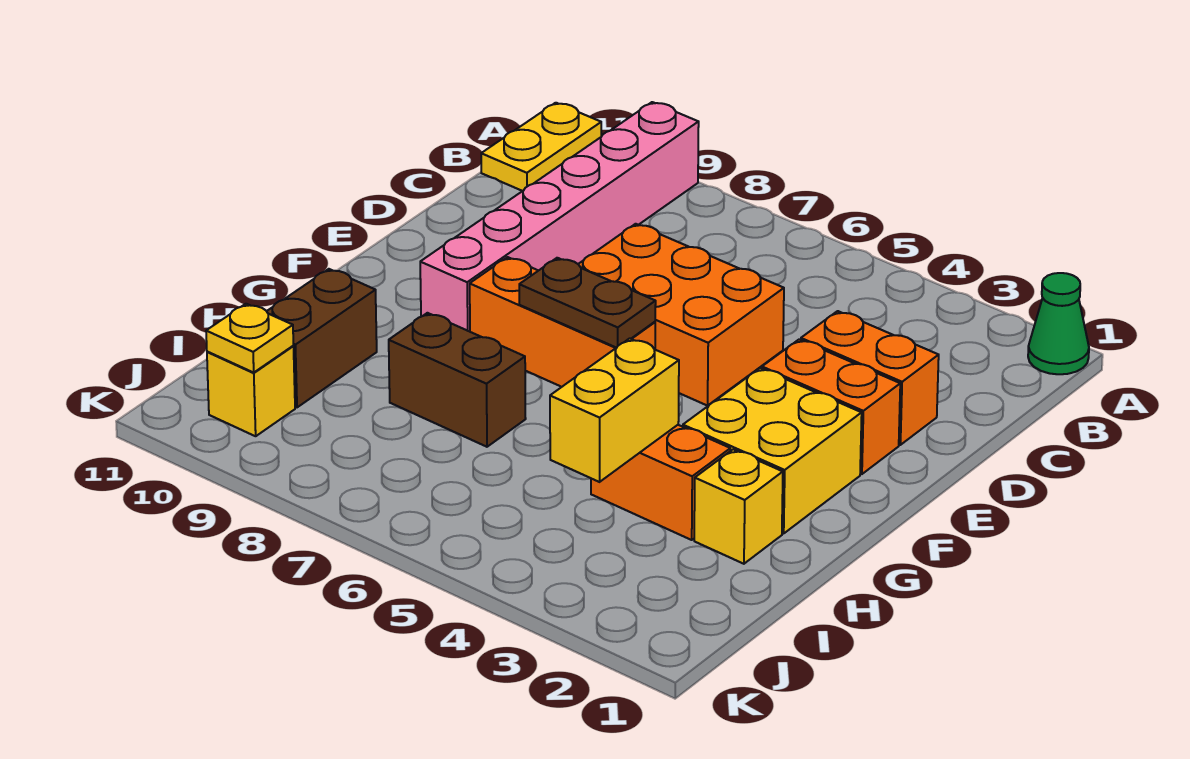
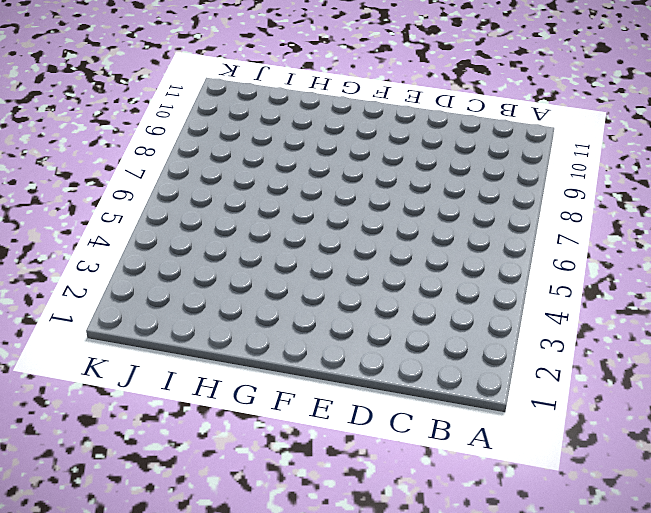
none -> green cone A1 level 1
none -> pink brick A9:F9 level 1
none -> yellow plate A11:B11 level 1

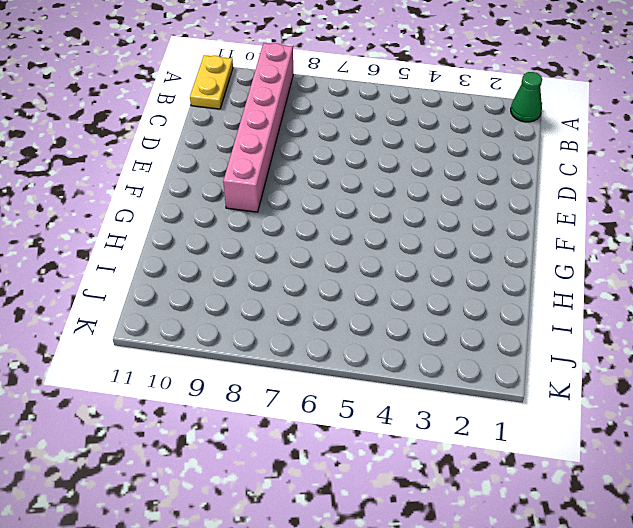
none -> orange brick D2:D3 level 1
none -> orange brick D5:E7 level 1
none -> orange brick E2:E3 level 1

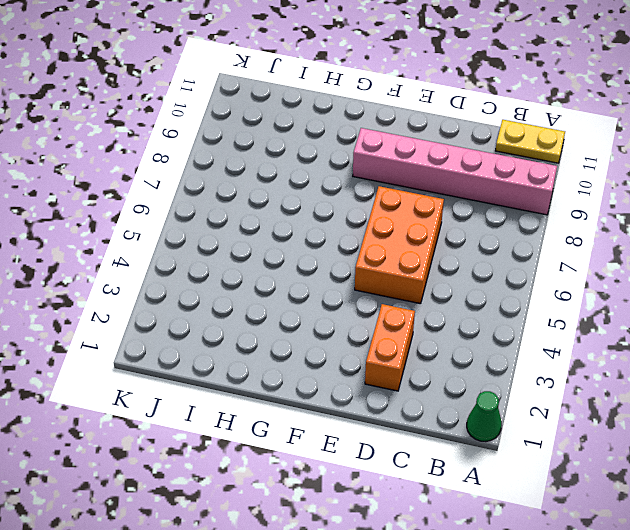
none -> orange brick E2:E3 level 1
none -> yellow brick F2:G3 level 1
none -> orange brick F6:F8 level 1

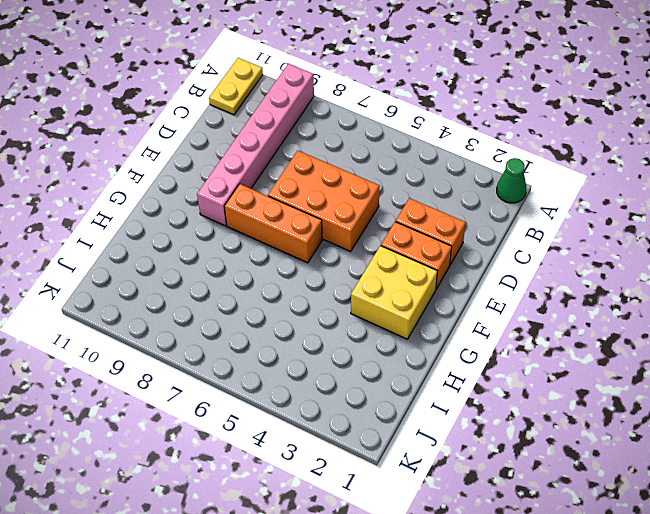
none -> yellow brick H2 level 1
none -> orange brick H3:H4 level 1
none -> brown brick H7:H8 level 1

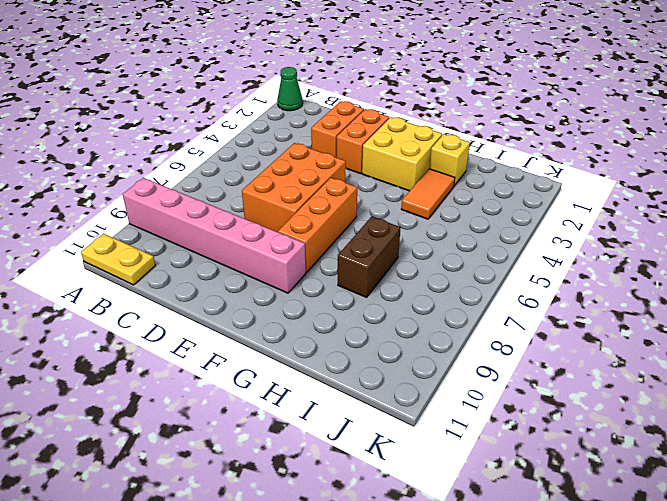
orange tile H3:H4 level 1 -> orange brick H3:H4 level 1
none -> brown brick H10:I10 level 1
none -> yellow brick J10 level 1
none -> brown plate F6:F7 level 2

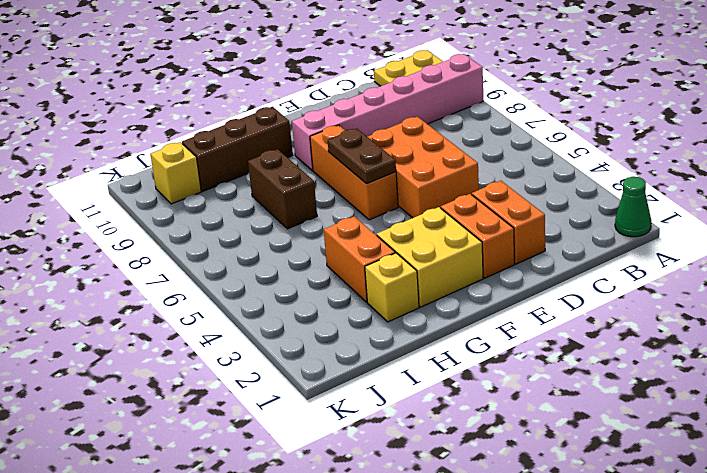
brown brick G10:I10 level 1 -> brown brick H10:I10 level 1
none -> yellow brick H4:I4 level 2
none -> yellow plate J10 level 2

